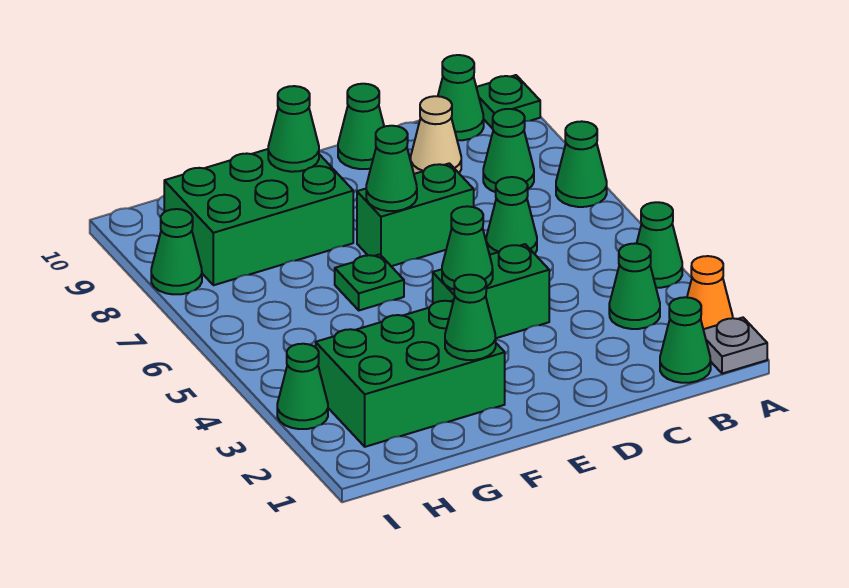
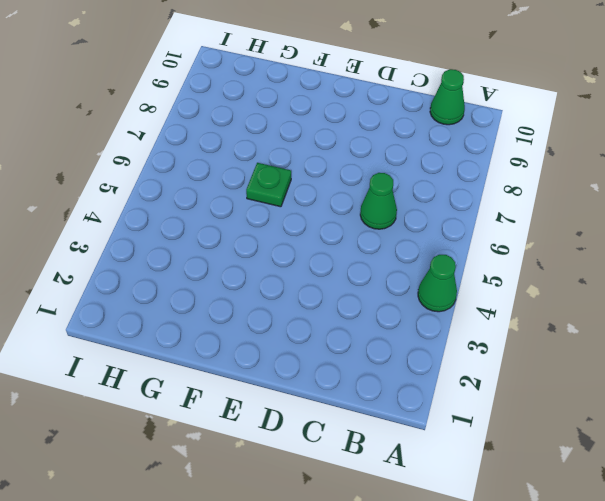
none -> grey plate A1 level 1
none -> orange cone A2 level 1
none -> green cone A7 level 1

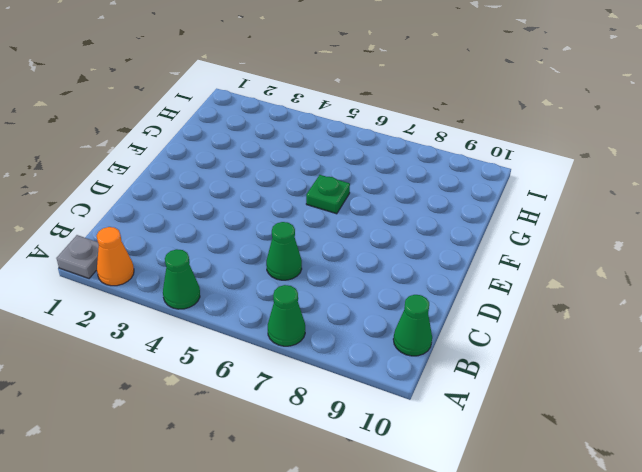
none -> green plate A10 level 1
none -> green cone B1 level 1
none -> green cone B3 level 1

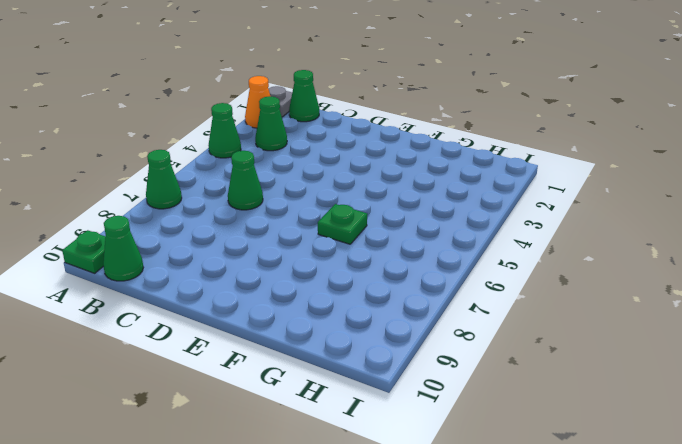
none -> green cone B8 level 1
none -> tan cone C9 level 1
none -> green brick D4:E4 level 1

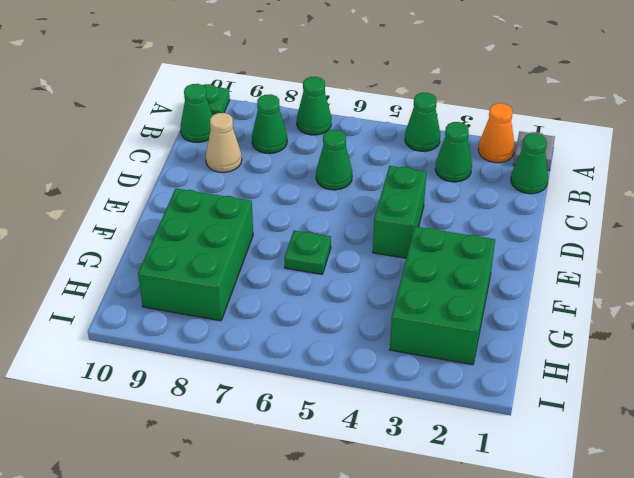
none -> green brick D7:E7 level 1
none -> green cone D10 level 1
none -> green cone I3 level 1

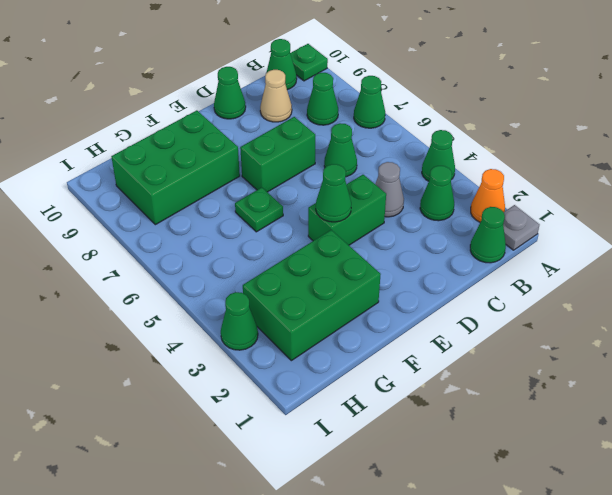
grey cone C4 level 1 -> none
none -> green cone I8 level 1
none -> green cone E7 level 2
none -> green cone F2 level 2

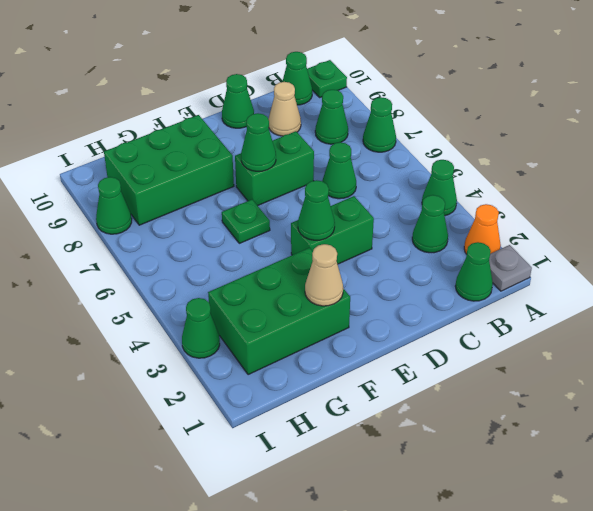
tan cone F2 level 2 -> green cone F2 level 2
none -> green cone F9 level 2

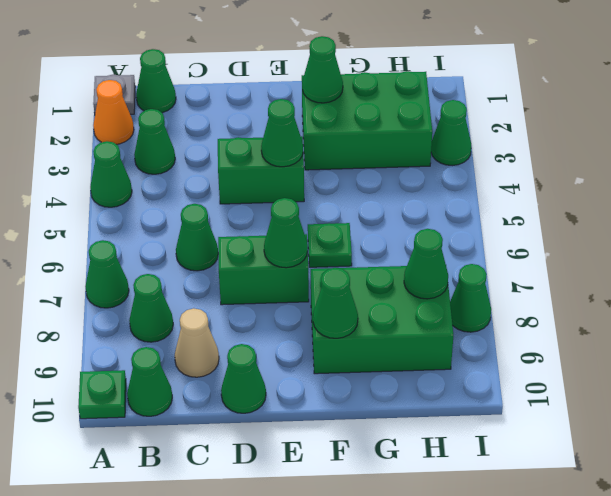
green cone H8 level 2 -> none

